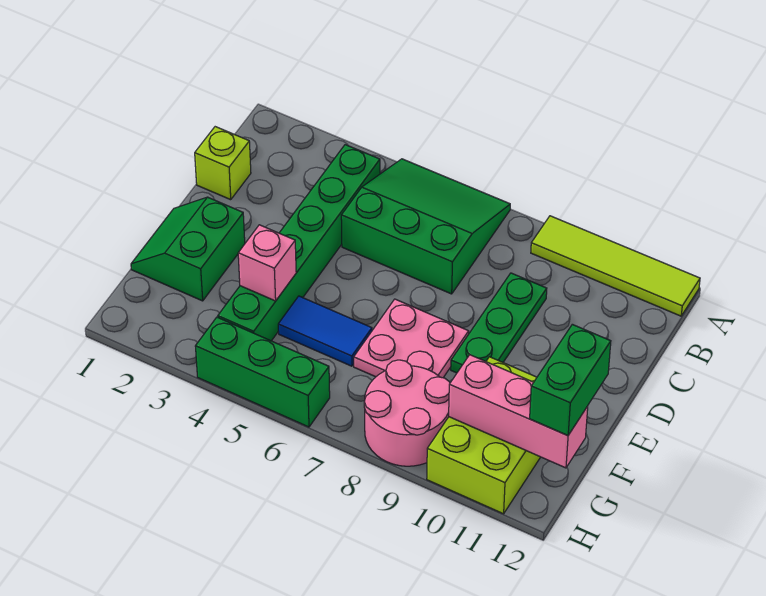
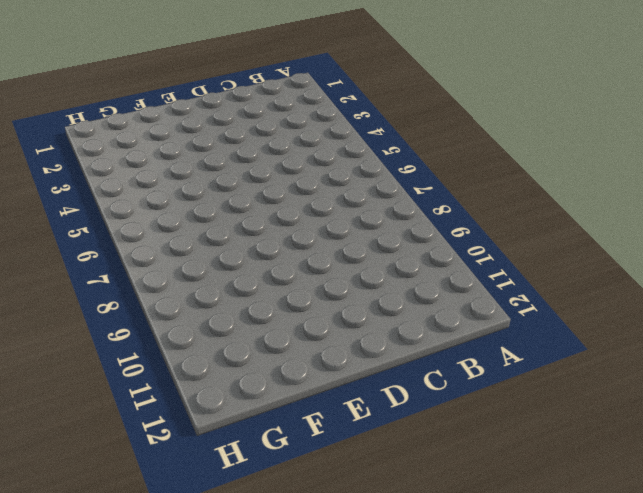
none -> green slope A5:C7 level 1 top C
none -> lime tile A9:A12 level 1
none -> green brick B4:G4 level 1

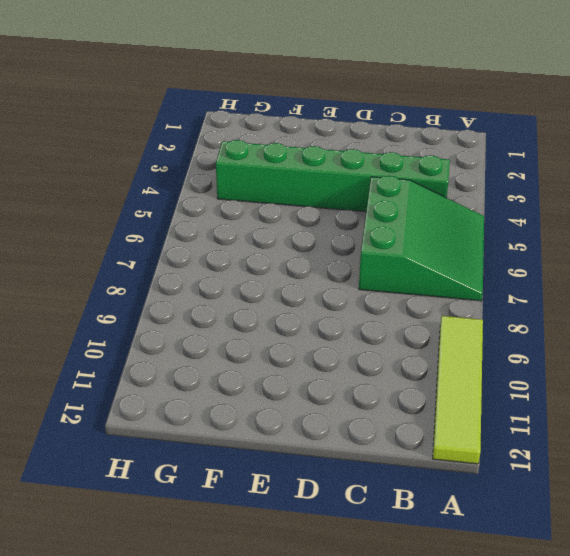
none -> lime brick C1 level 1
none -> green plate C9:E9 level 1
none -> green slope E1:F2 level 1 top 2

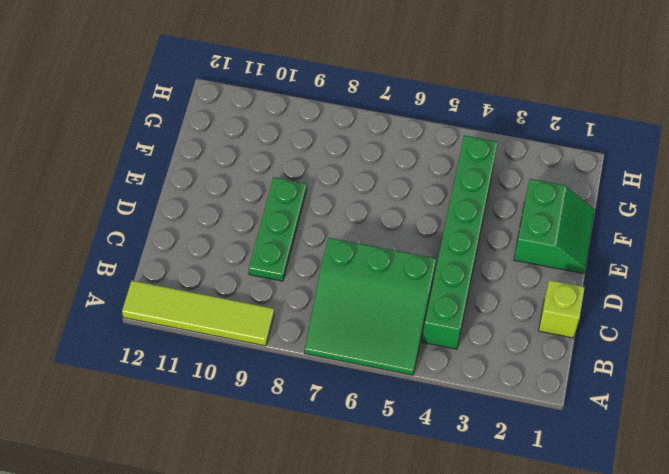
none -> pink plate E7:F8 level 1
none -> blue tile F5:F6 level 1
none -> lime brick F10:H11 level 1

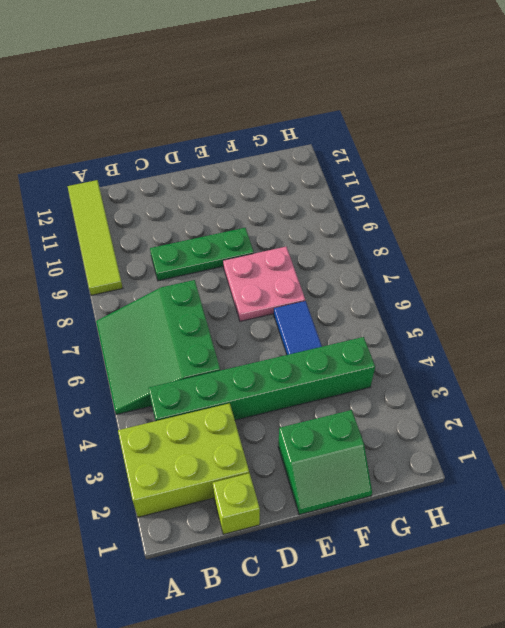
lime brick A2:C3 level 1 -> lime brick F10:H11 level 1
none -> pink round brick G8:H9 level 1
none -> green brick H4:H6 level 1
none -> pink brick F4 level 2

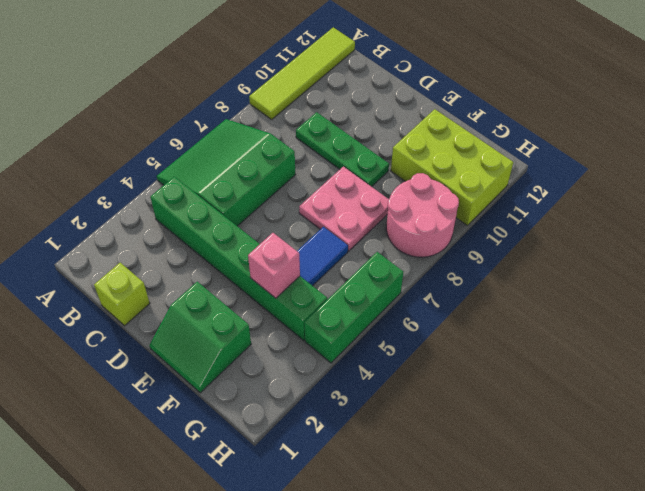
none -> pink brick G10:G12 level 2
none -> green brick F12:G12 level 3

